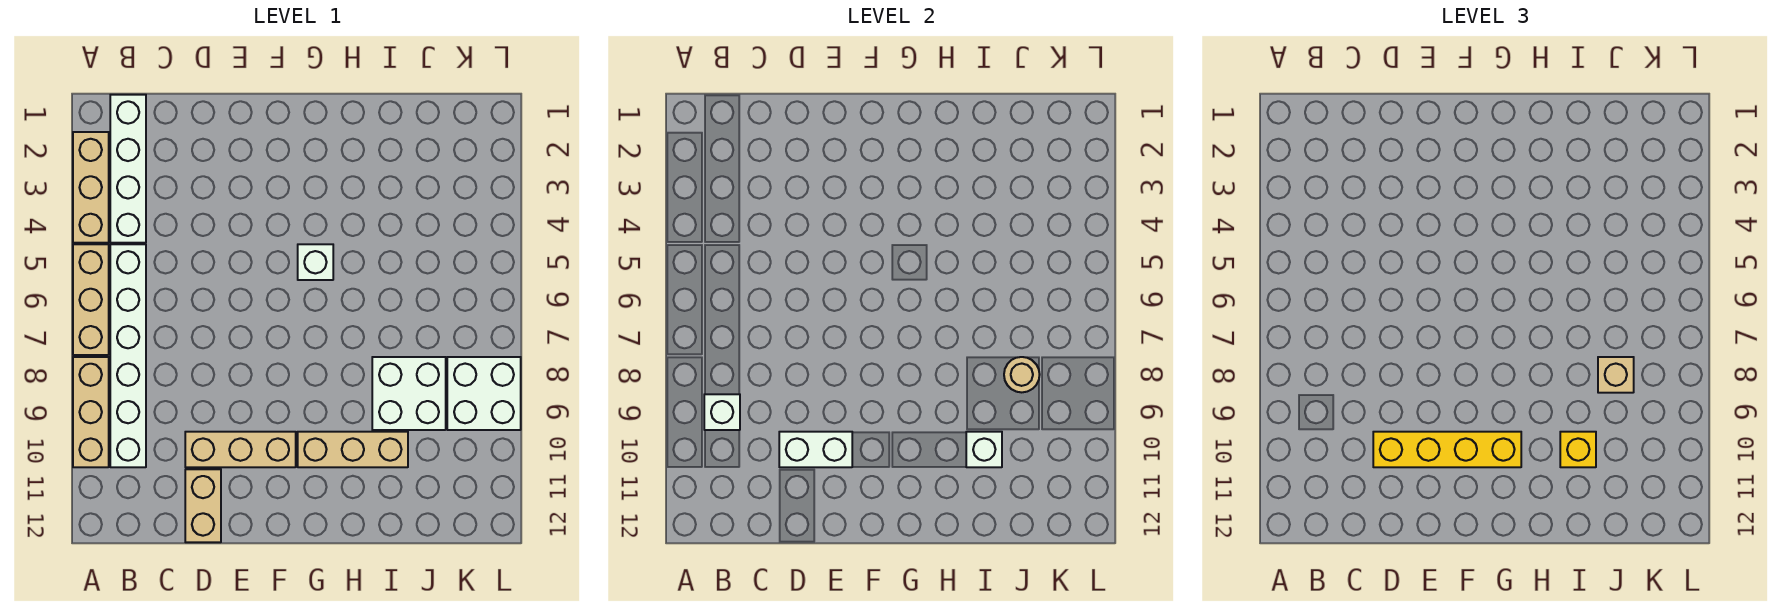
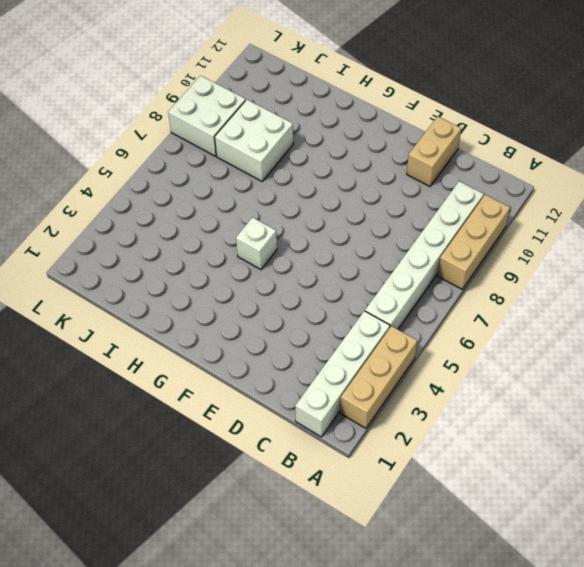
none -> tan brick A5:A7 level 1
none -> tan brick D10:F10 level 1
none -> tan brick G10:I10 level 1

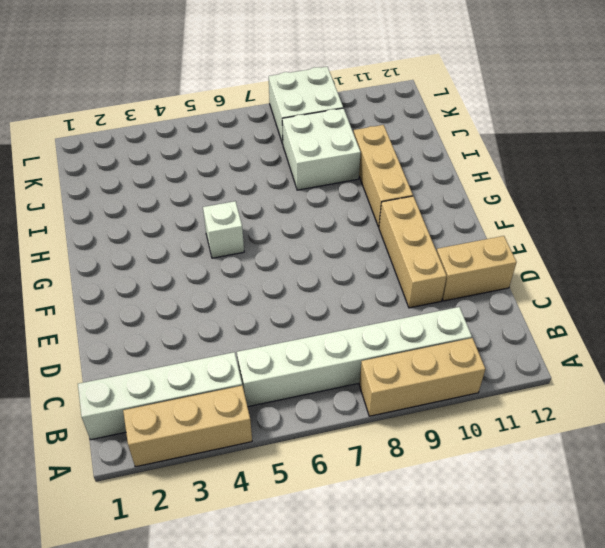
none -> tan brick A5:A7 level 1
none -> white brick B9 level 2
none -> white brick D10:E10 level 2

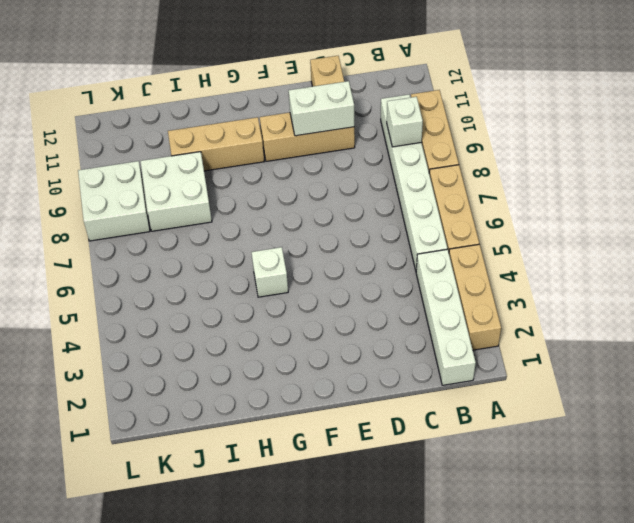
none -> white brick I10 level 2
none -> tan round brick J8 level 2
none -> yellow brick D10:G10 level 3

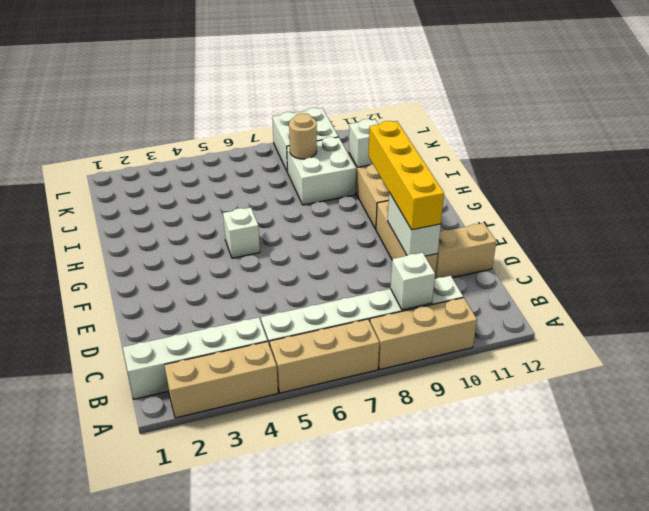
none -> yellow brick I10 level 3
none -> tan brick J8 level 3

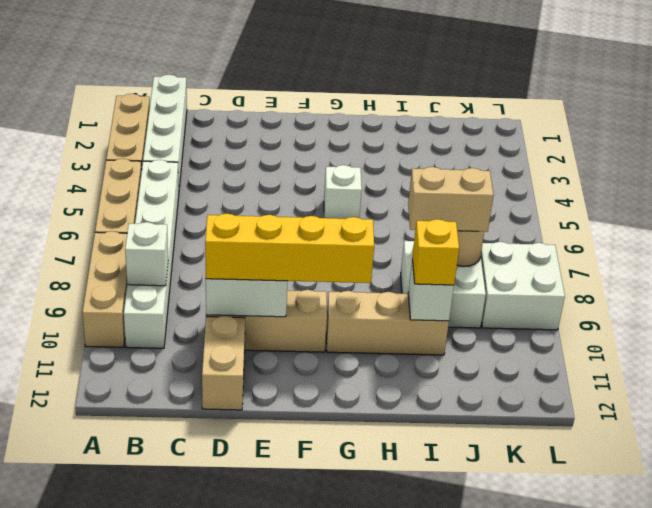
tan brick I8:J8 level 3 -> tan brick J8 level 3

